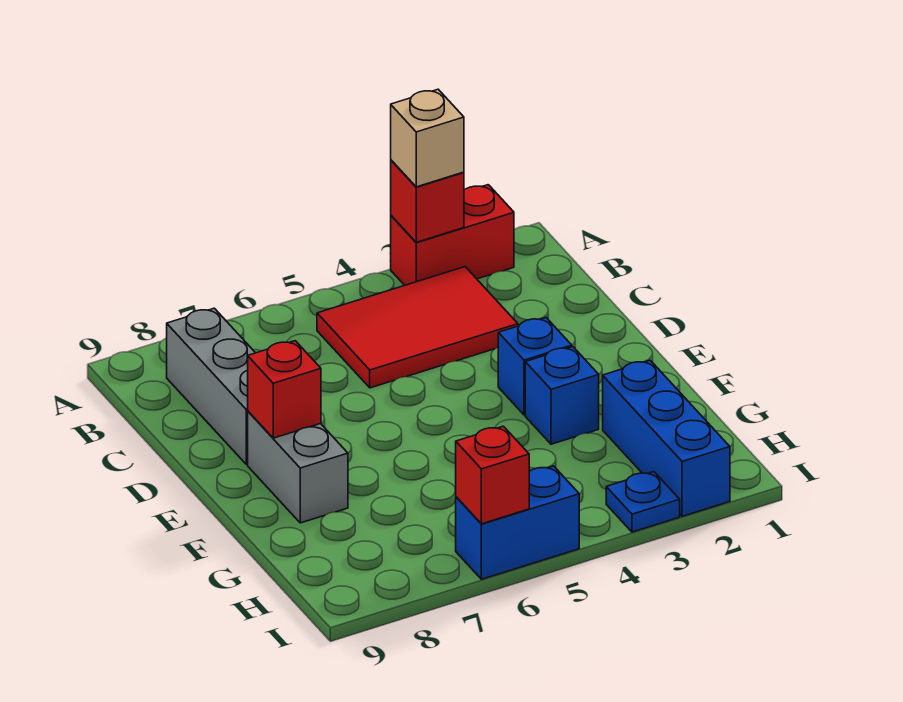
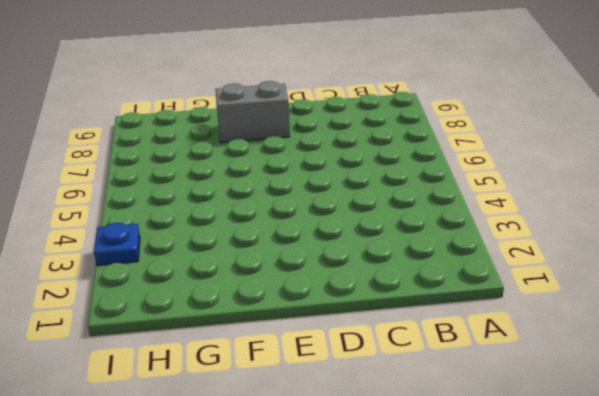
none -> red brick A2:A3 level 1
none -> red tile B3:C5 level 1
none -> grey brick B8:D8 level 1

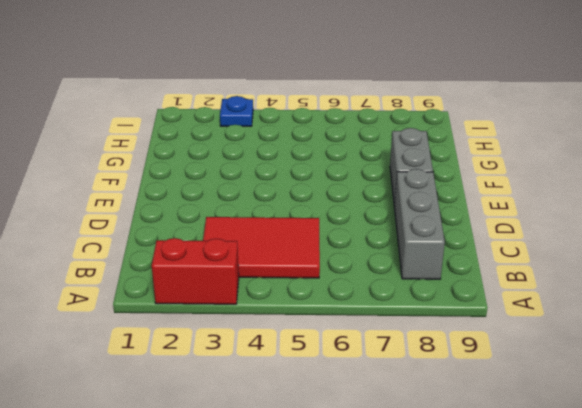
none -> blue brick E3 level 1
none -> blue brick F3 level 1
none -> blue brick G2:I2 level 1

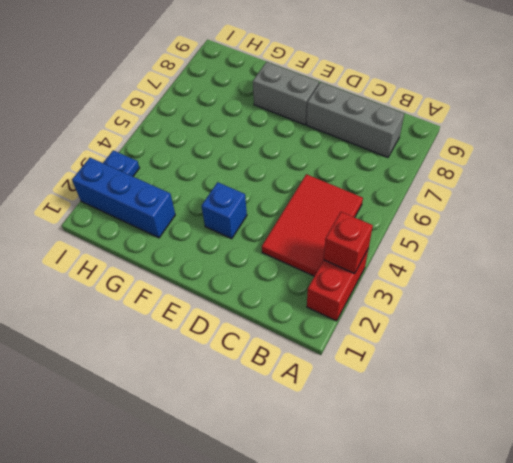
none -> blue brick F3 level 1
none -> blue brick I5:I6 level 1
none -> red brick E8 level 2

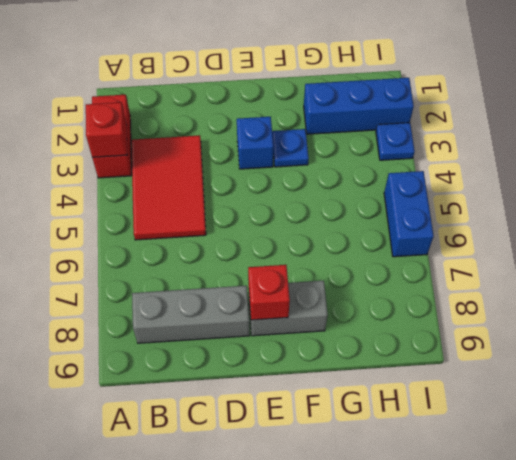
blue plate F3 level 1 -> blue brick F3 level 1
none -> red brick I6 level 2
none -> tan brick A3 level 3

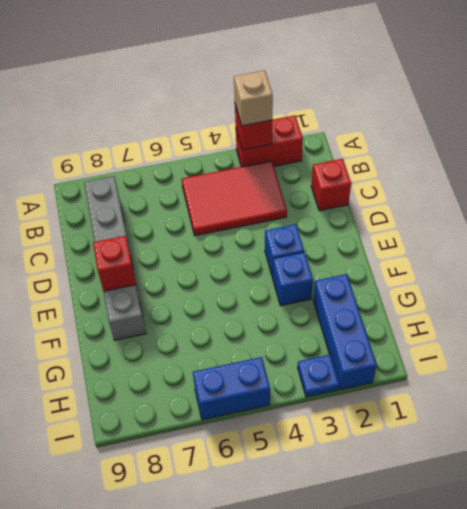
red brick C1 level 1 -> red brick I6 level 2

